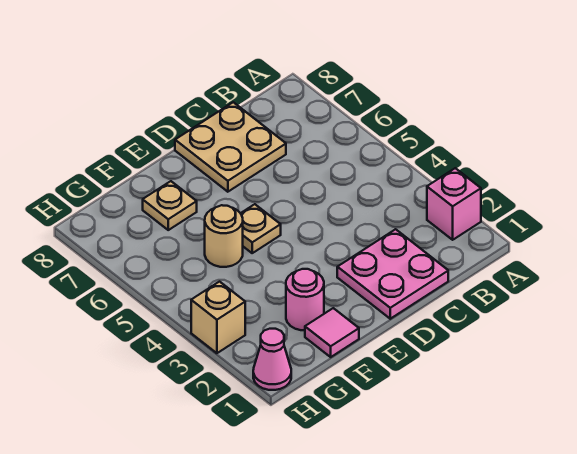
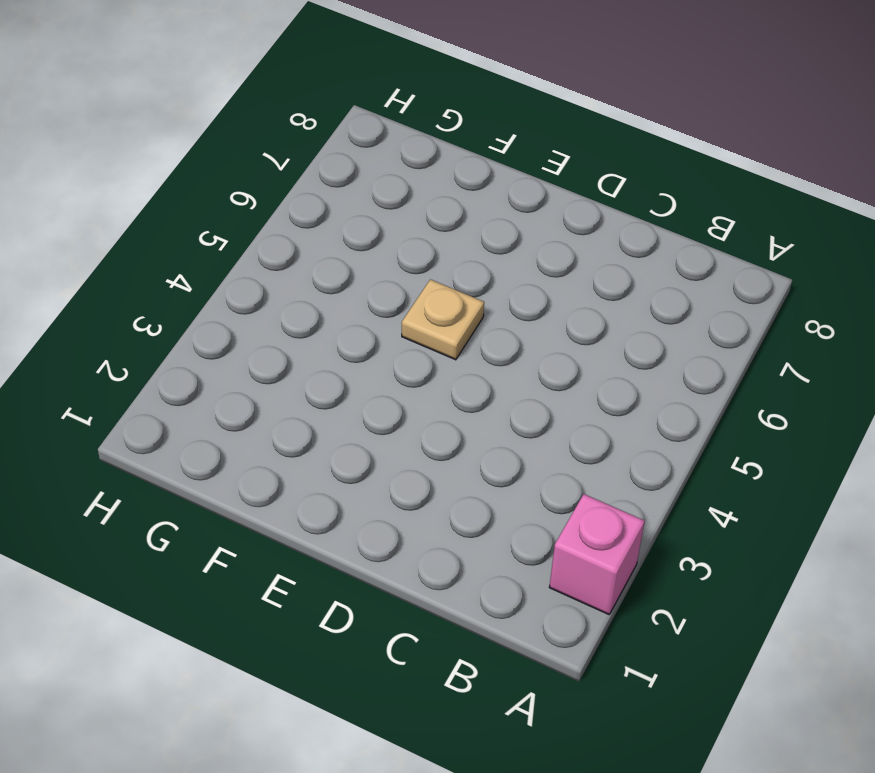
none -> pink plate C1:D2 level 1
none -> tan plate C7:D8 level 1

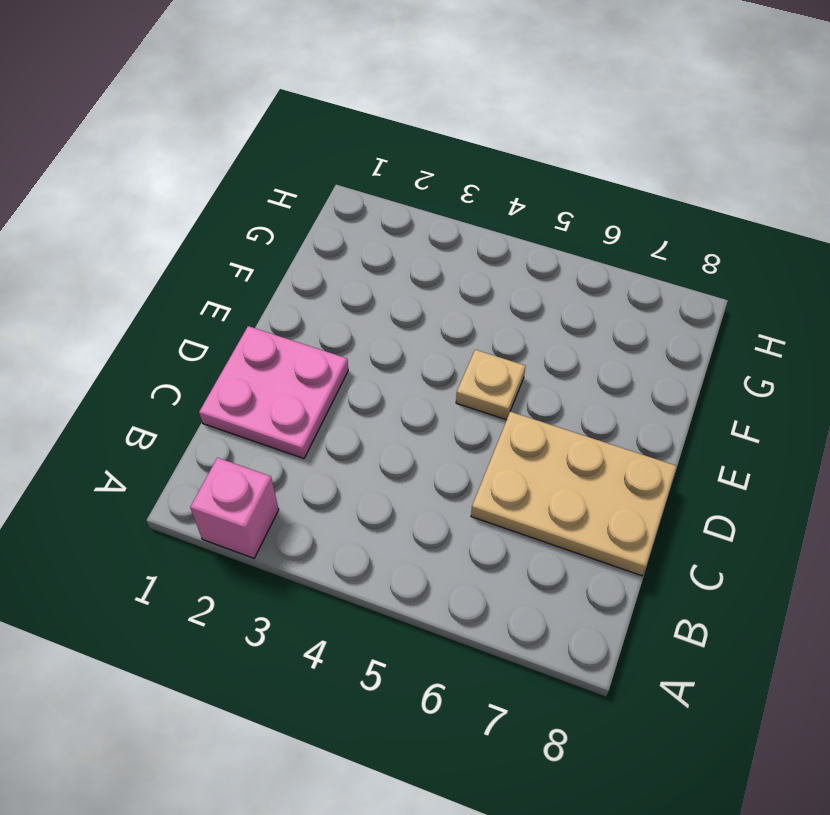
tan plate C6:D8 level 1 -> tan plate C7:D8 level 1
none -> pink tile F1 level 1
none -> pink round brick F2 level 1

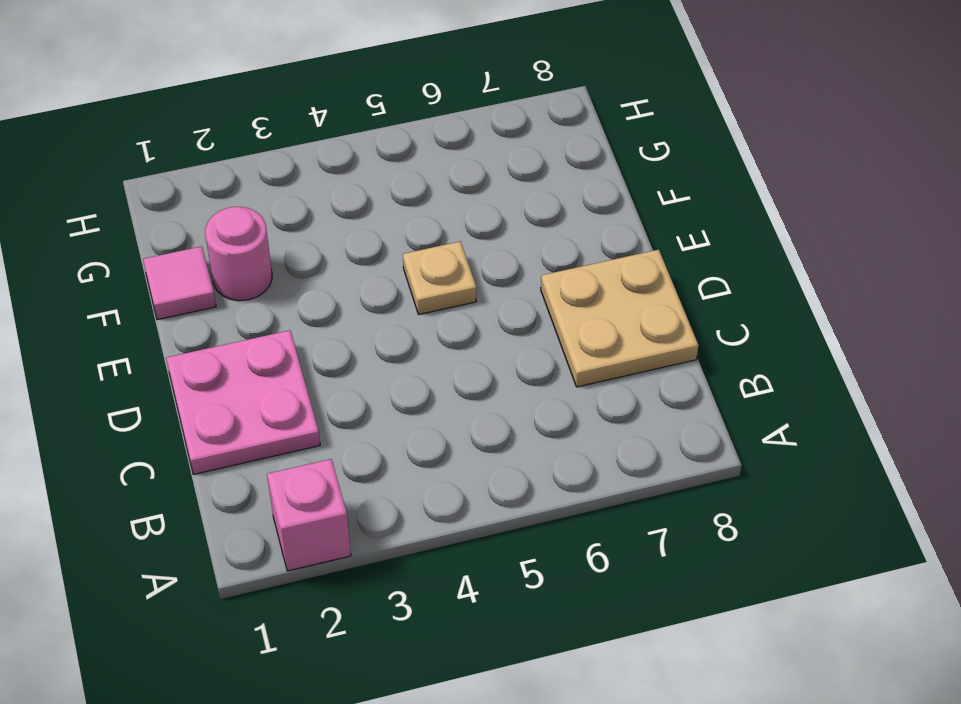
none -> tan round brick F5 level 1
none -> tan plate F7 level 1

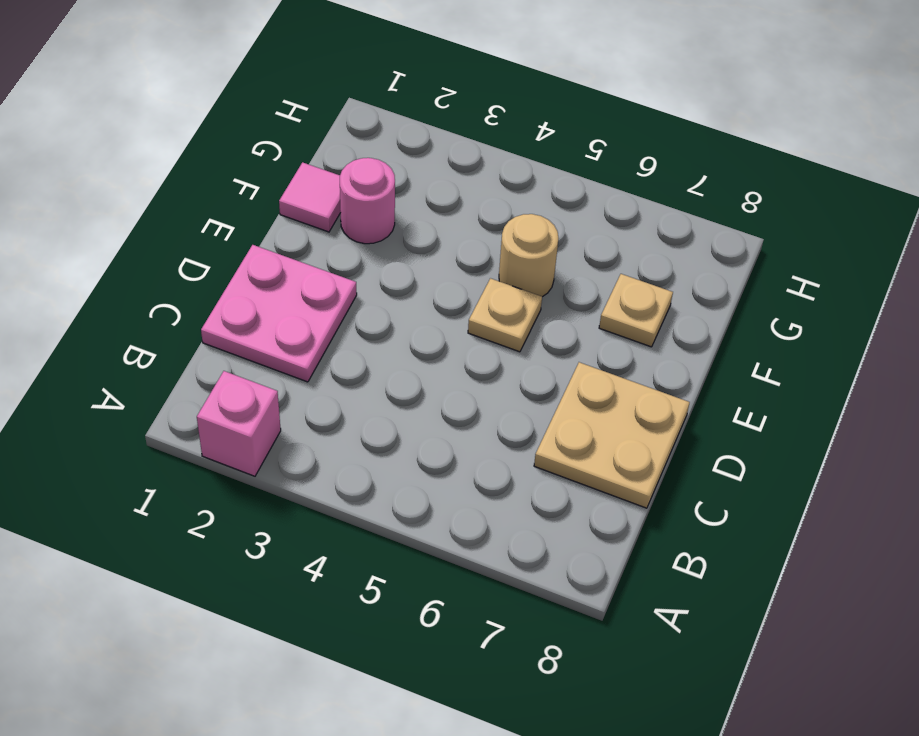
none -> pink cone H1 level 1
none -> tan brick H3 level 1

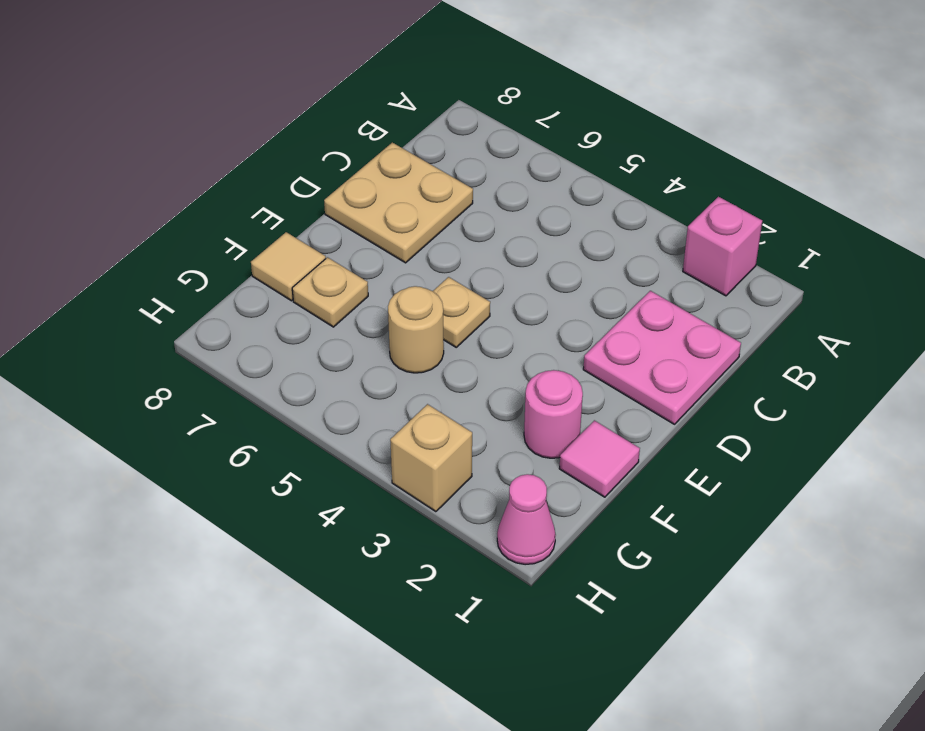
tan tile F8 level 1 -> none

